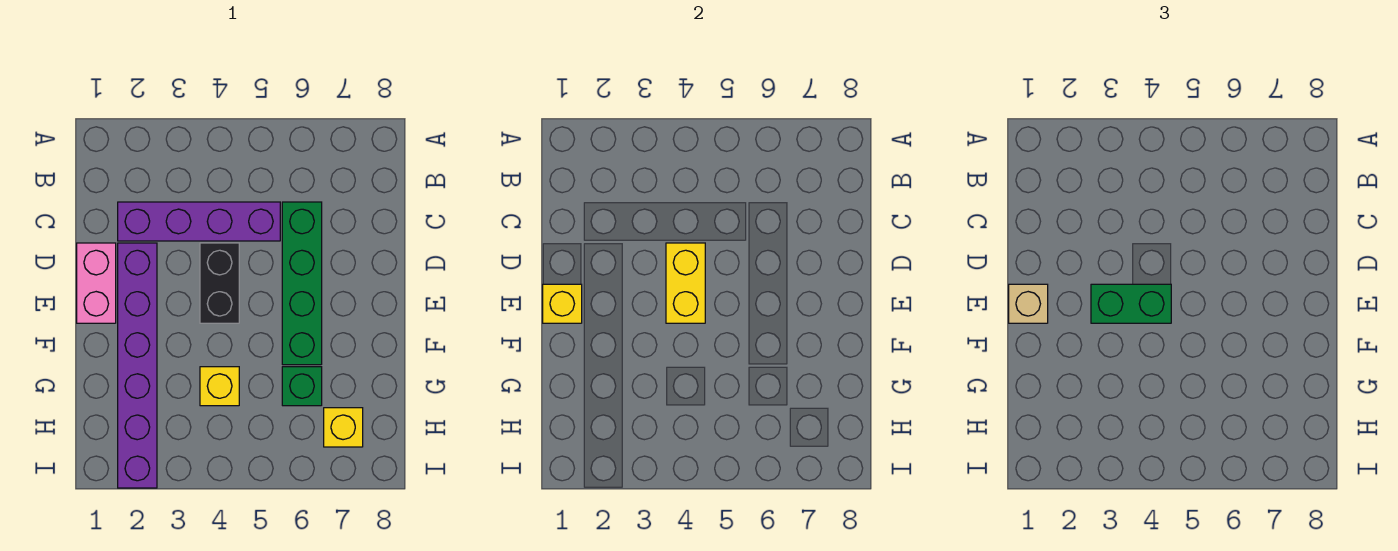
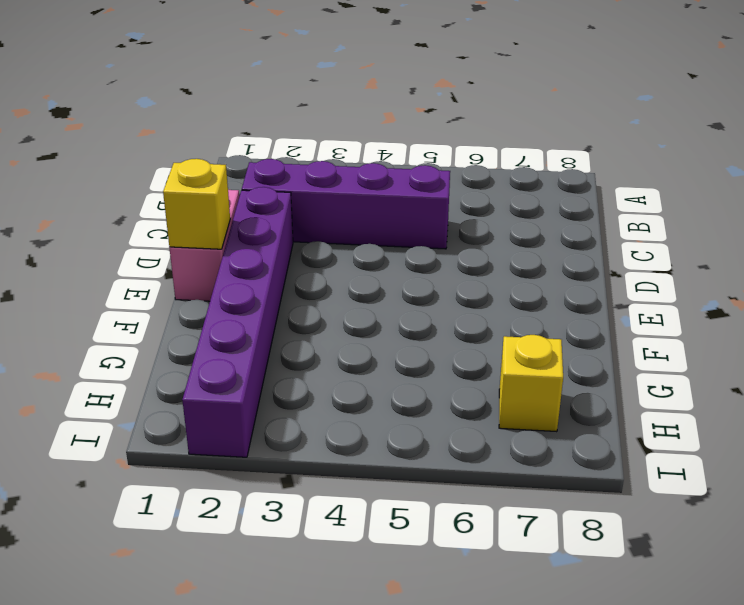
none -> green brick C6:F6 level 1
none -> black brick D4:E4 level 1
none -> yellow brick G4 level 1

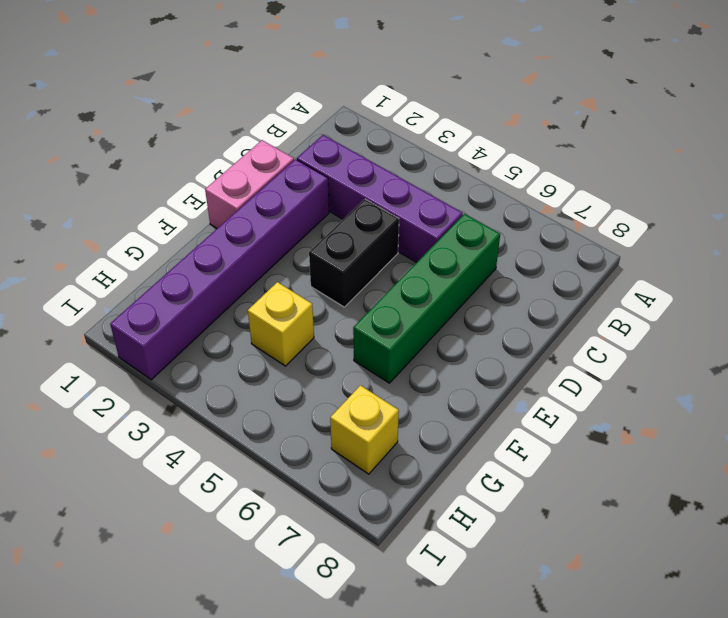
none -> green brick G6 level 1
none -> yellow brick D4:E4 level 2
none -> yellow brick E1 level 2

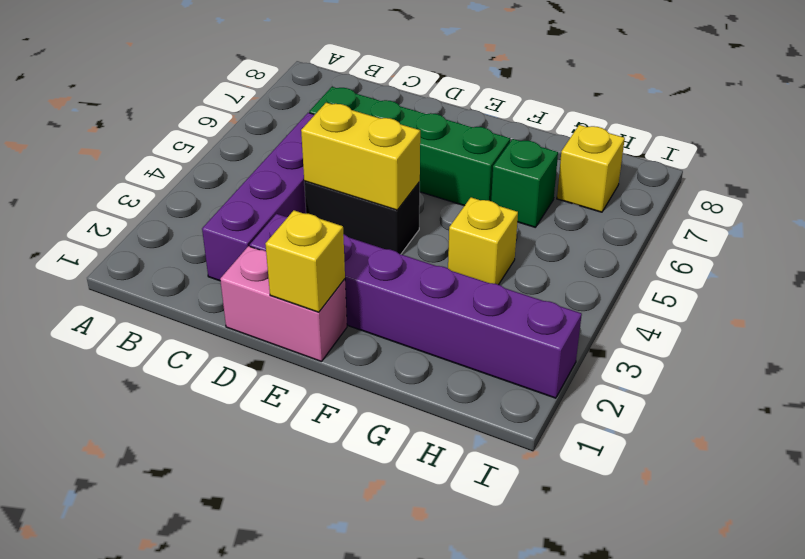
none -> tan brick E1 level 3
none -> green brick E3:E4 level 3

